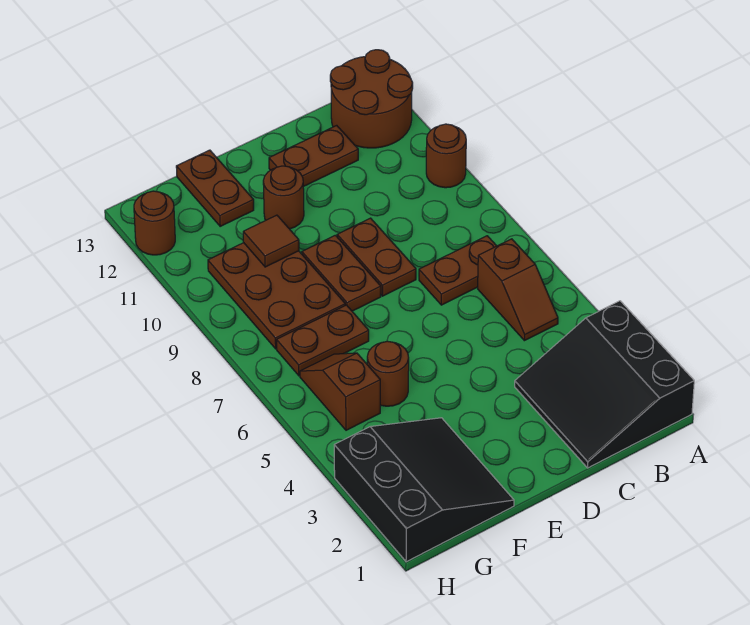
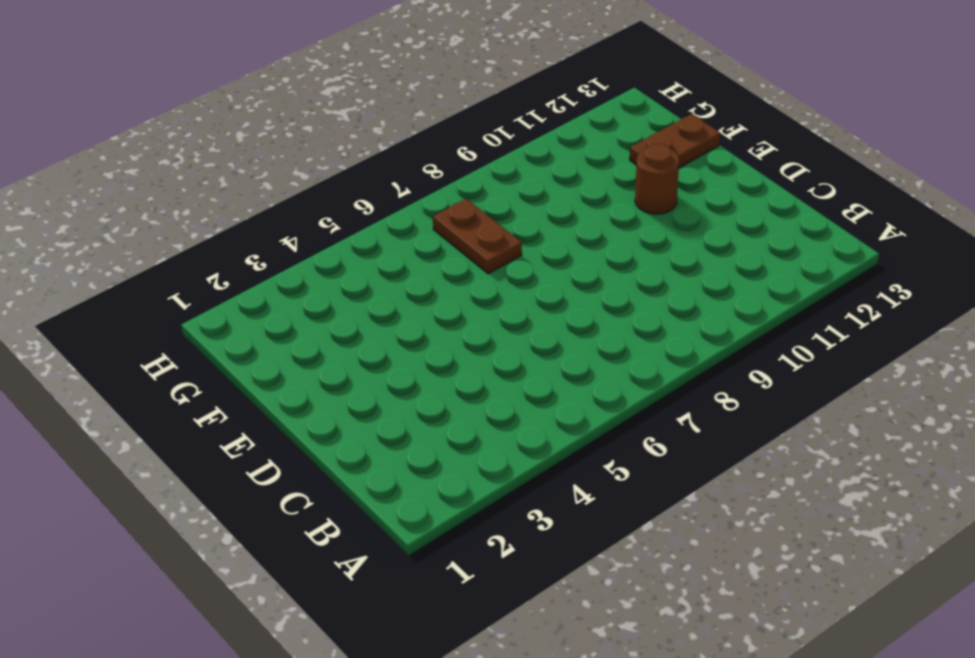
none -> black slope A1:C3 level 1 top A
none -> brown round brick A10 level 1
none -> brown round brick A12:B13 level 1

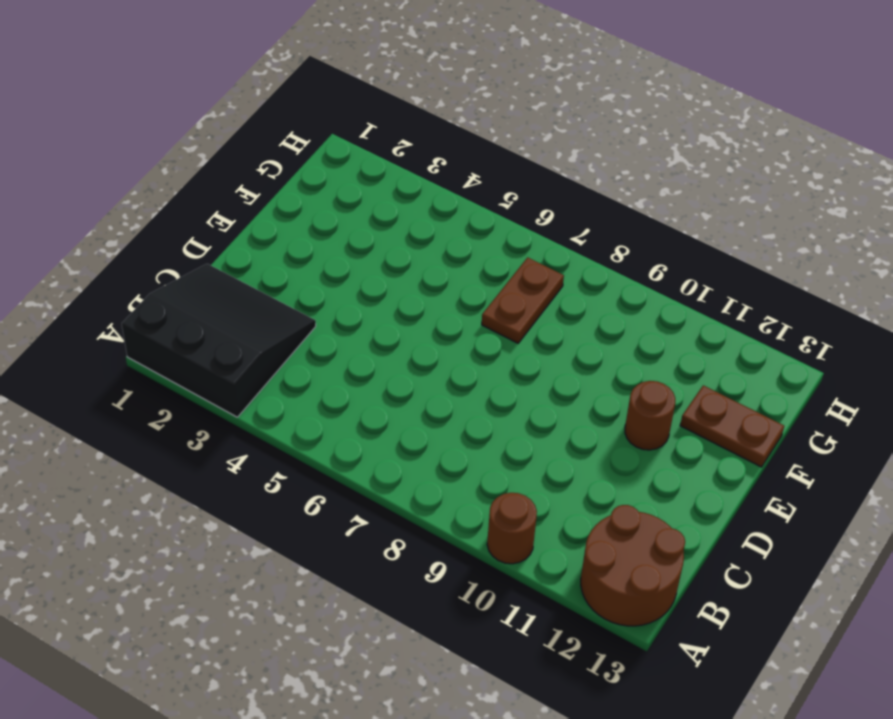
none -> brown slope B5:B6 level 1 top 6
none -> brown plate B7:C7 level 1
none -> brown plate C12:D12 level 1

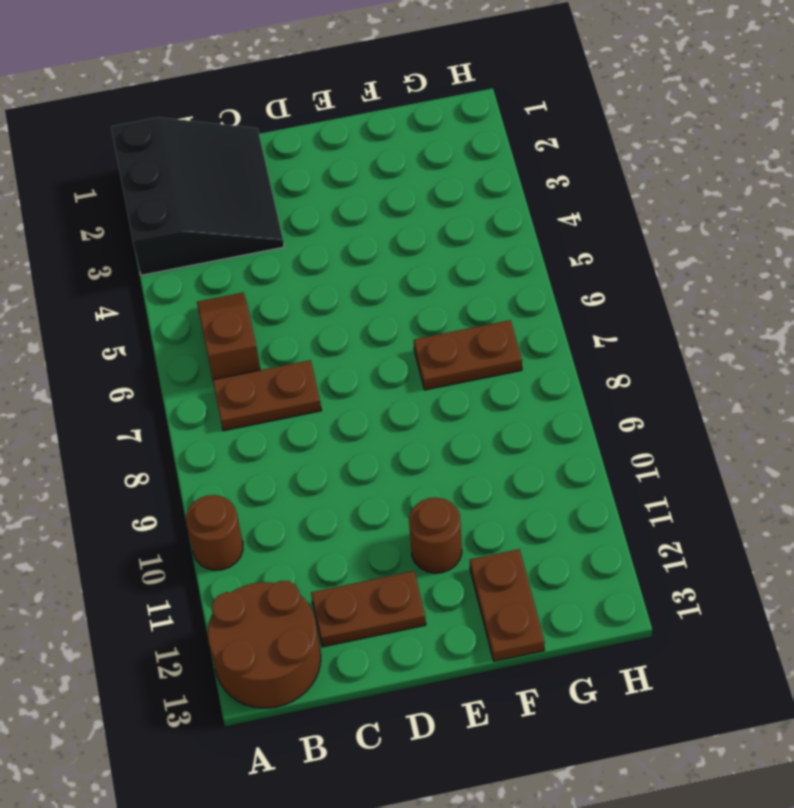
none -> brown plate D8:D9 level 1
none -> brown plate E8:E9 level 1
none -> black slope F1:H3 level 1 top H

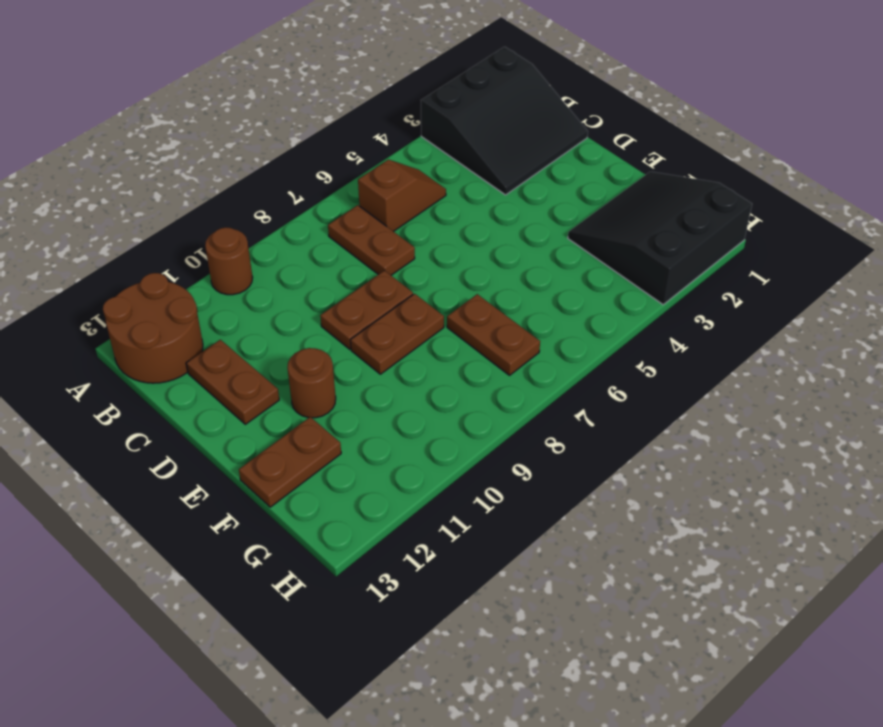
none -> brown round brick F5 level 1
none -> brown plate F8:G10 level 1
none -> brown slope G5:G6 level 1 top 5

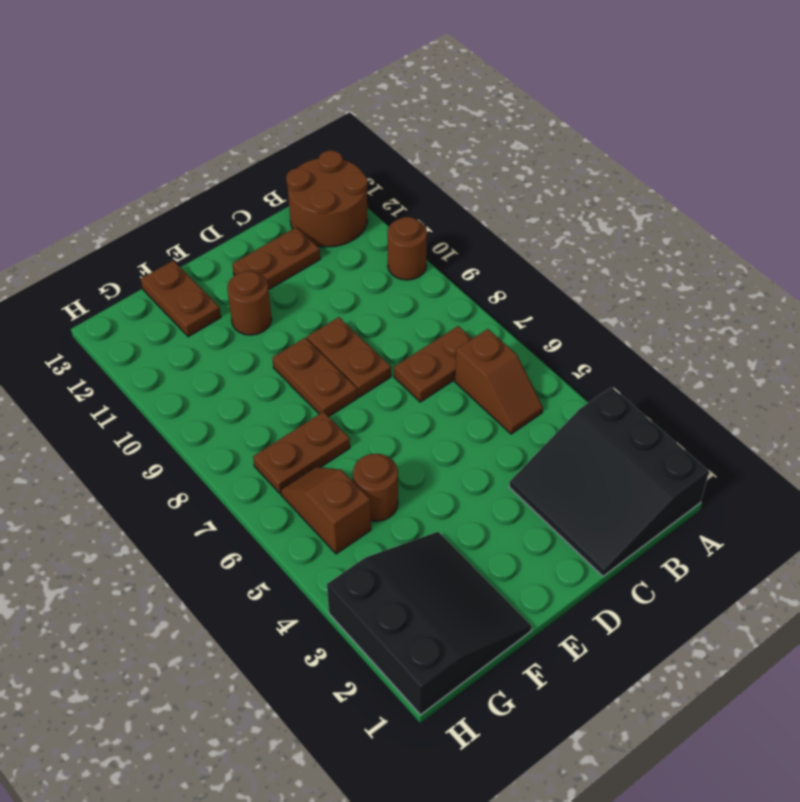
none -> brown plate F8:G10 level 1
none -> brown round brick H12 level 1
none -> brown tile F10 level 2

